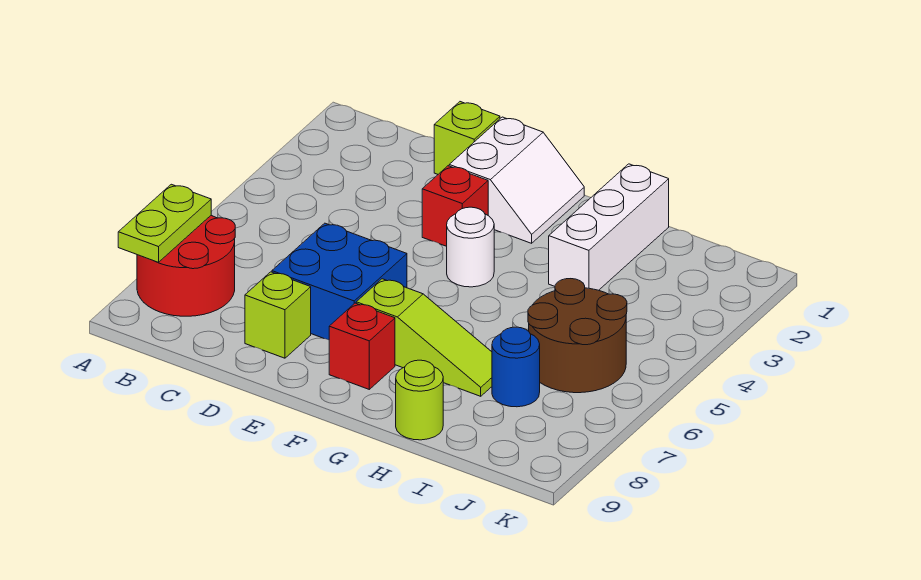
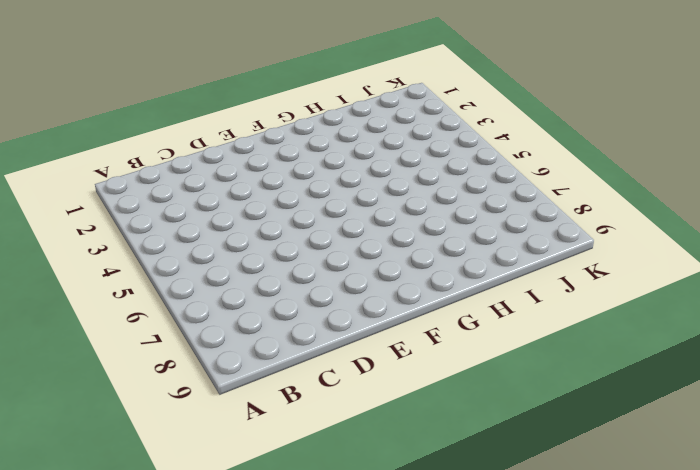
none -> red round brick A7:B8 level 1
none -> lime brick D1 level 1
none -> blue brick D6:E7 level 1

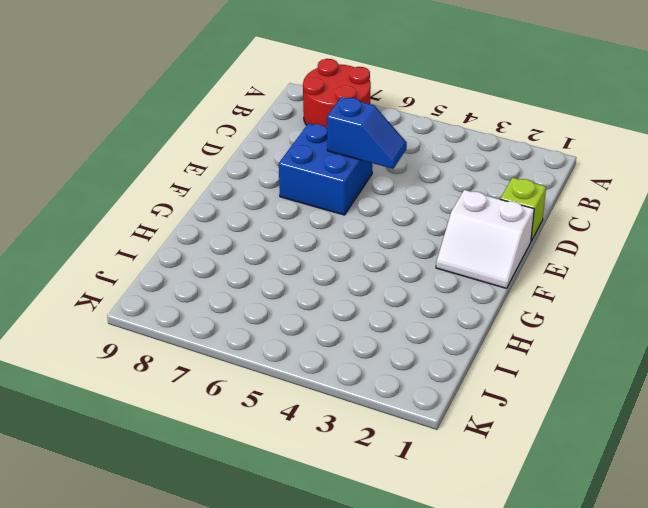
blue slope D5:D6 level 2 top 6 -> none
none -> lime brick D8 level 1
none -> red brick E3 level 1
none -> white round brick F4 level 1

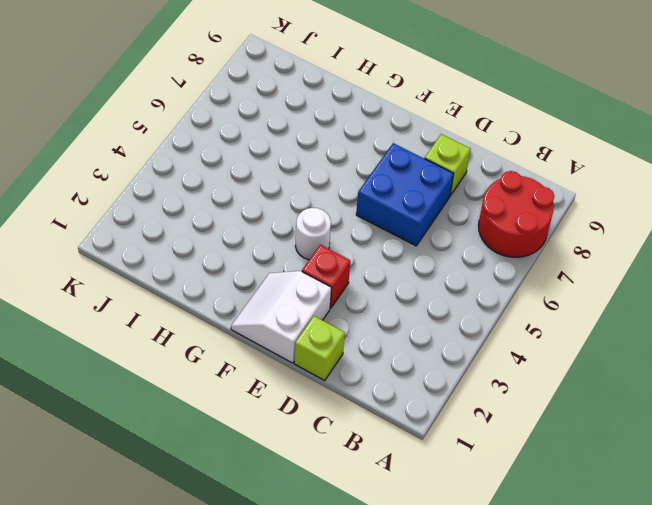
none -> lime slope F7:H7 level 1 top F
none -> red brick F8 level 1
none -> white brick H1:H3 level 1

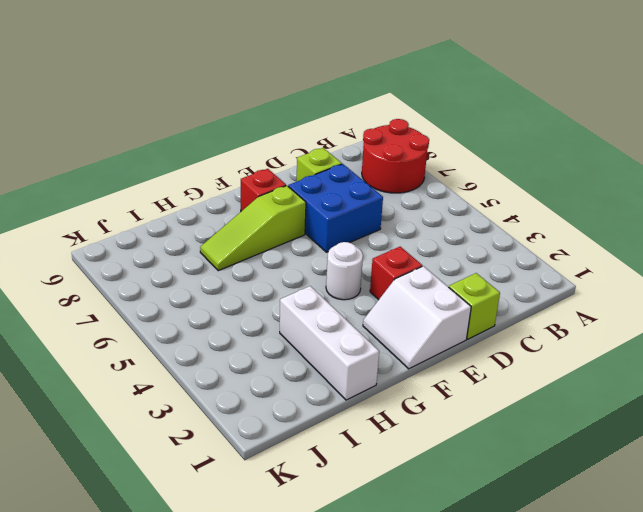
none -> lime round brick H9 level 1
none -> brown round brick I5:J6 level 1
none -> blue round brick I7 level 1

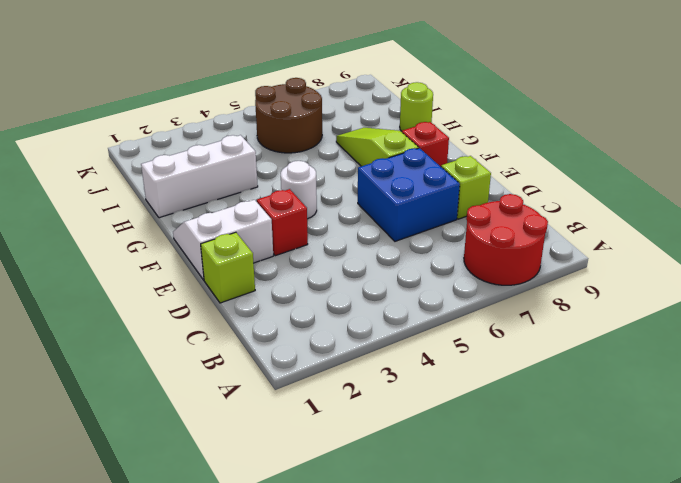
none -> blue round brick I7 level 1
none -> lime plate A7:A8 level 2

